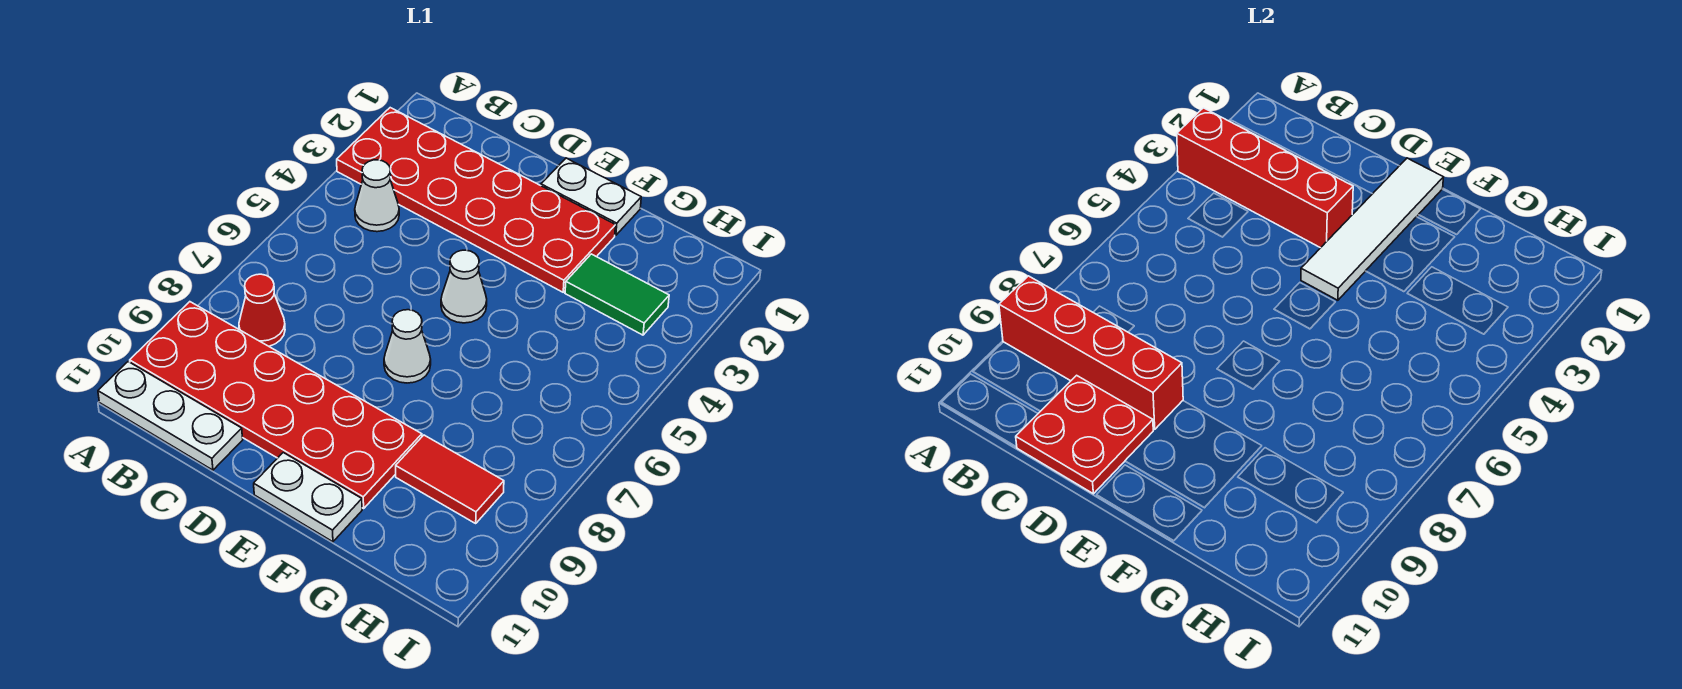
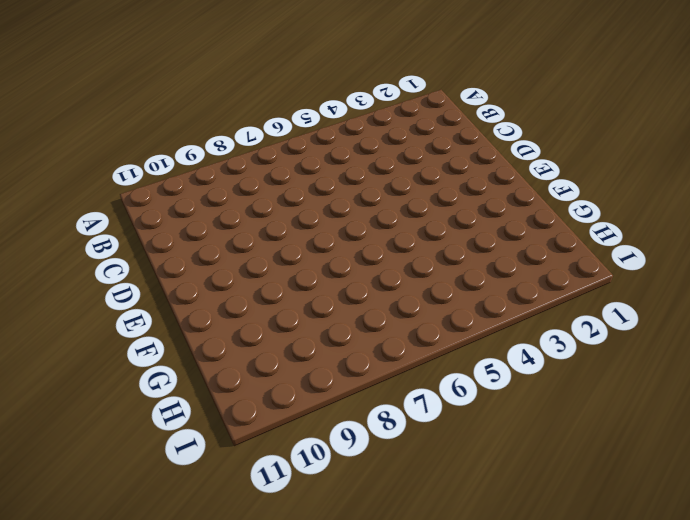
none -> red plate A2:F3 level 1
none -> red plate A9:F10 level 1
none -> white plate A11:C11 level 1

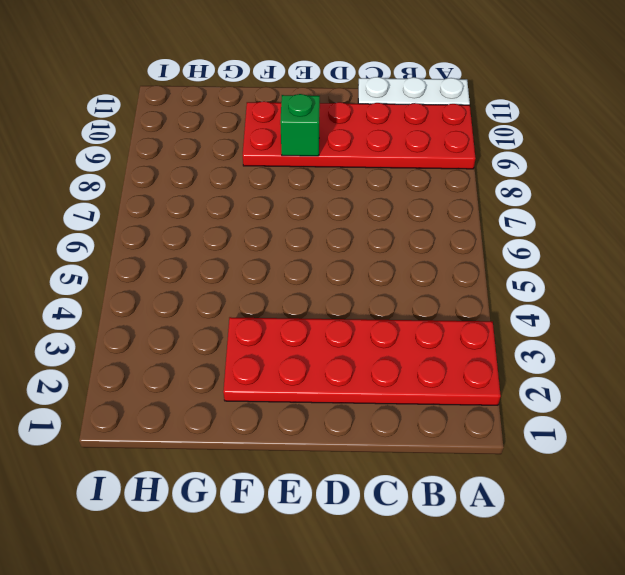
green brick E9 level 2 -> none
none -> white cone B4 level 1
none -> red cone B8 level 1
none -> white plate E1:F1 level 1

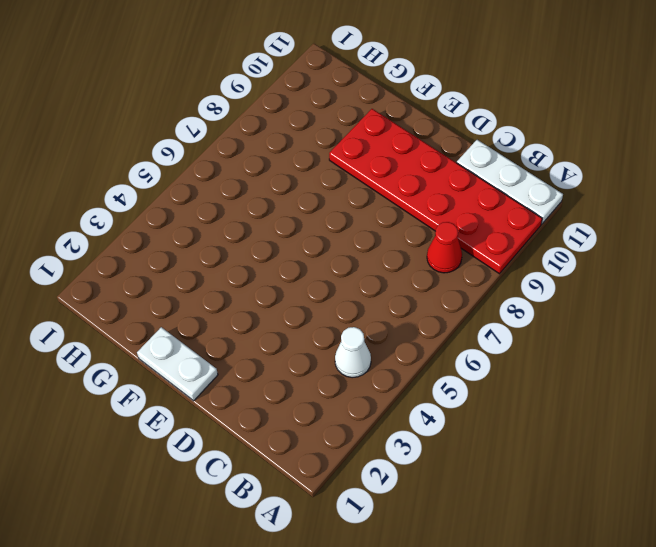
none -> red plate A2:F3 level 1
none -> white cone E5 level 1
none -> white cone E7 level 1

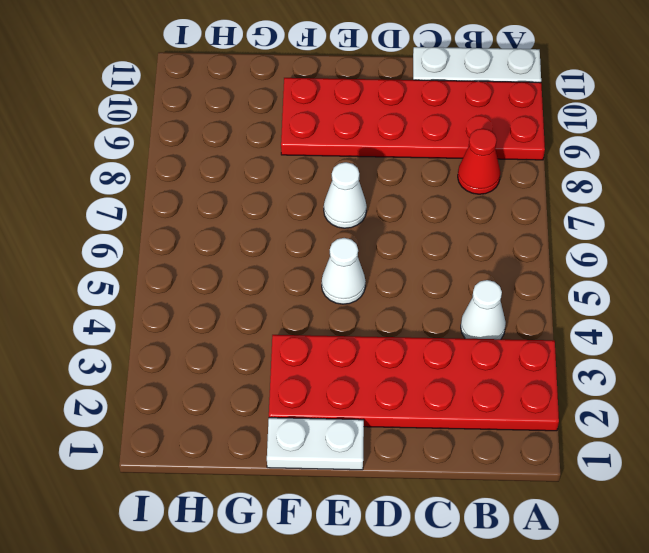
none -> white plate E11:F11 level 1
none -> green tile G3:H3 level 1
none -> red tile G9:H9 level 1

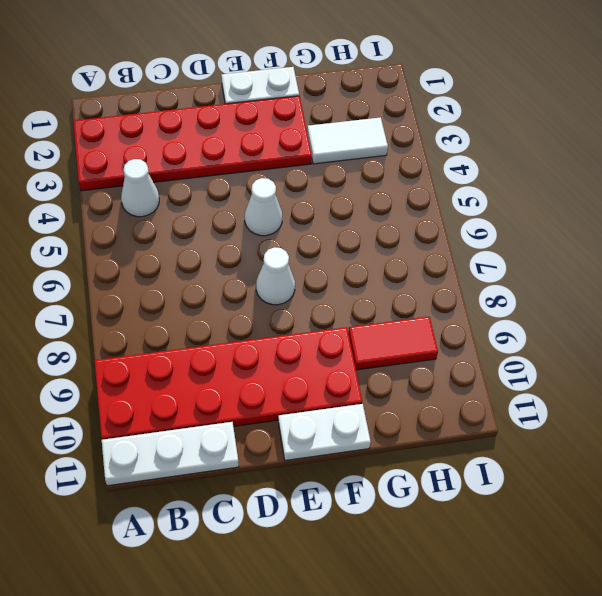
white tile G3:H3 level 1 -> green tile G3:H3 level 1
none -> red cone B8 level 1
none -> red brick A3:D3 level 2
none -> red brick A9:D9 level 2

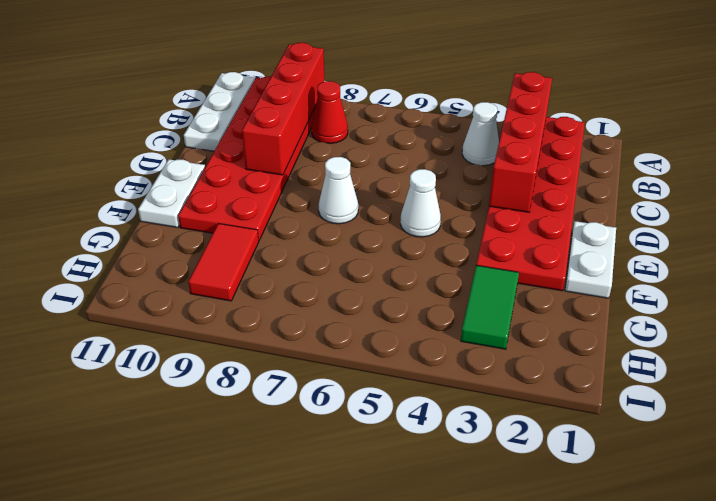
none -> red plate C10:D11 level 2
none -> white tile E1:E4 level 2

